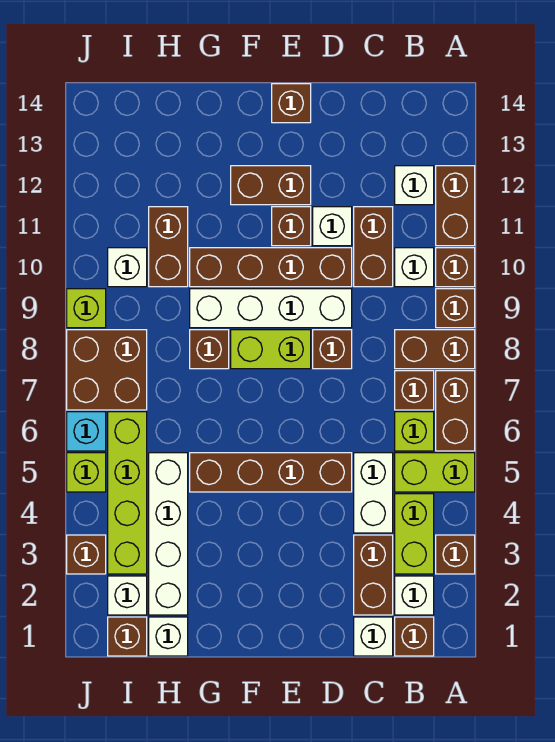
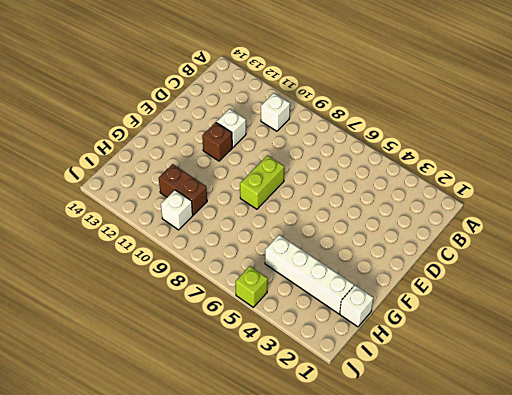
none -> brown brick A3 level 1
none -> lime brick A5:B5 level 1
none -> brown brick A6:A7 level 1
none -> brown brick A8:B8 level 1

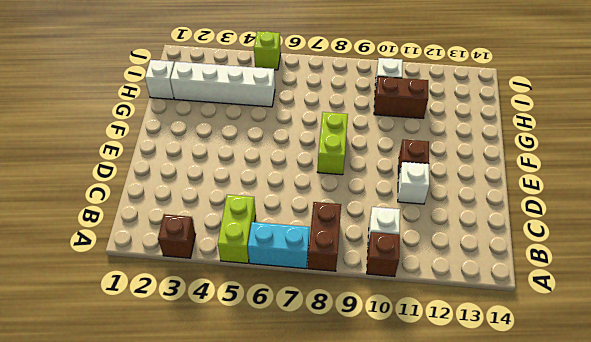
cyan brick A6:A7 level 1 -> brown brick A6:A7 level 1
none -> brown brick A9 level 1
none -> brown brick A11:A12 level 1
none -> brown brick B1 level 1
none -> white brick B2 level 1

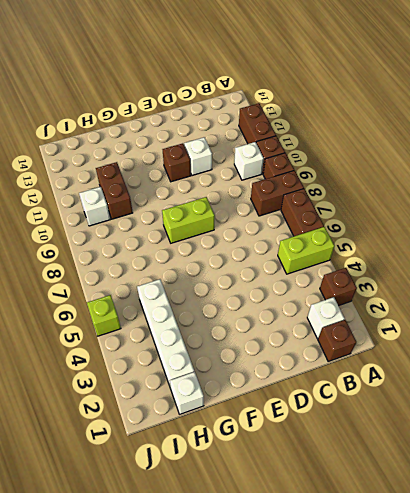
none -> lime brick B3:B4 level 1
none -> lime brick B6 level 1
none -> brown brick B7 level 1
none -> white brick B12 level 1

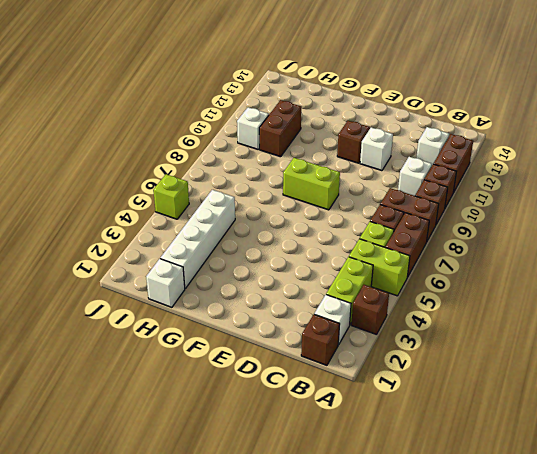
none -> white brick C1 level 1
none -> brown brick C2:C3 level 1
none -> white brick C4:C5 level 1
none -> brown brick C10:C11 level 1

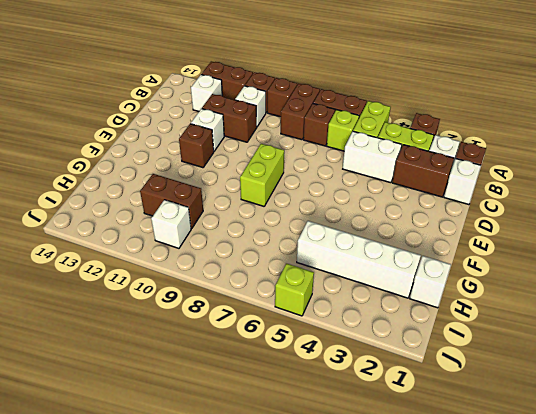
none -> brown brick D5:G5 level 1
none -> brown brick D8 level 1
none -> white brick D9:G9 level 1
none -> brown brick D10:G10 level 1

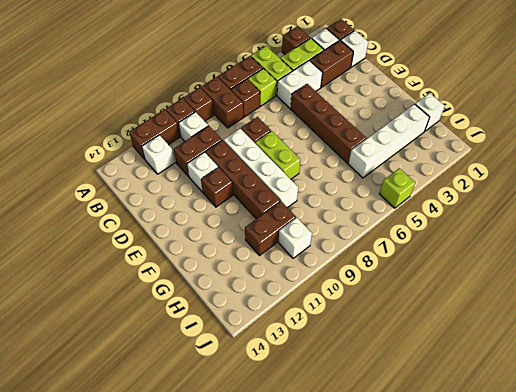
none -> brown brick E12:F12 level 1
none -> brown brick E14 level 1
none -> brown brick G8 level 1
none -> brown brick I1 level 1

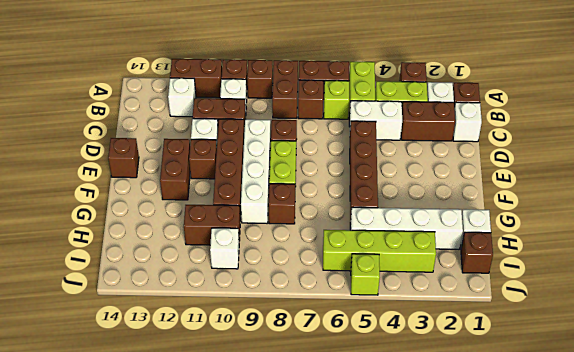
none -> white brick I2 level 1
none -> brown brick I7:J8 level 1
none -> brown brick J3 level 1
none -> cyan brick J6 level 1

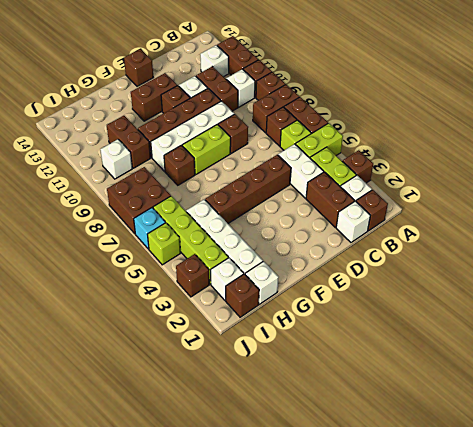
none -> lime brick J9 level 1

